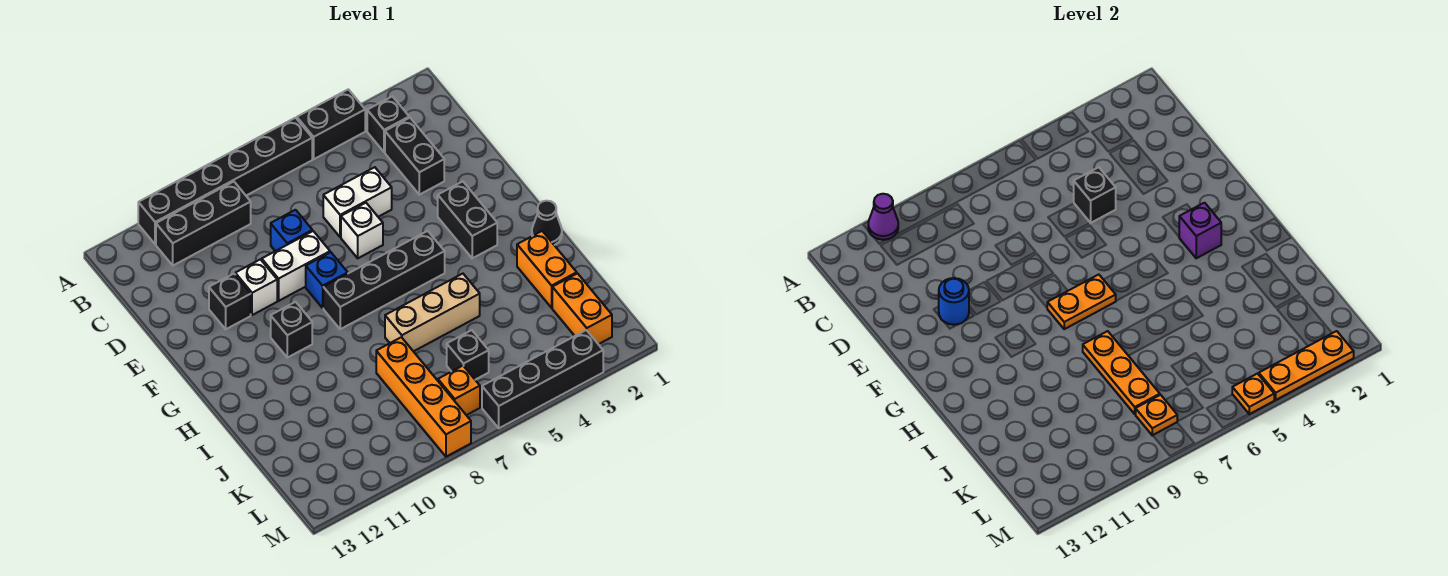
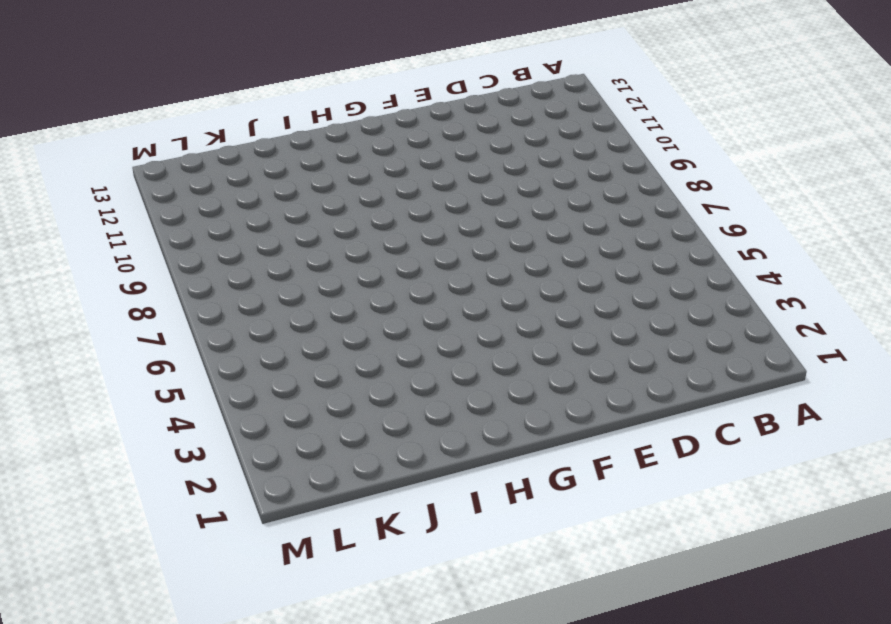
none -> black brick A4:A5 level 1
none -> black brick A6:A11 level 1
none -> black brick B3 level 1
none -> black brick B9:B11 level 1

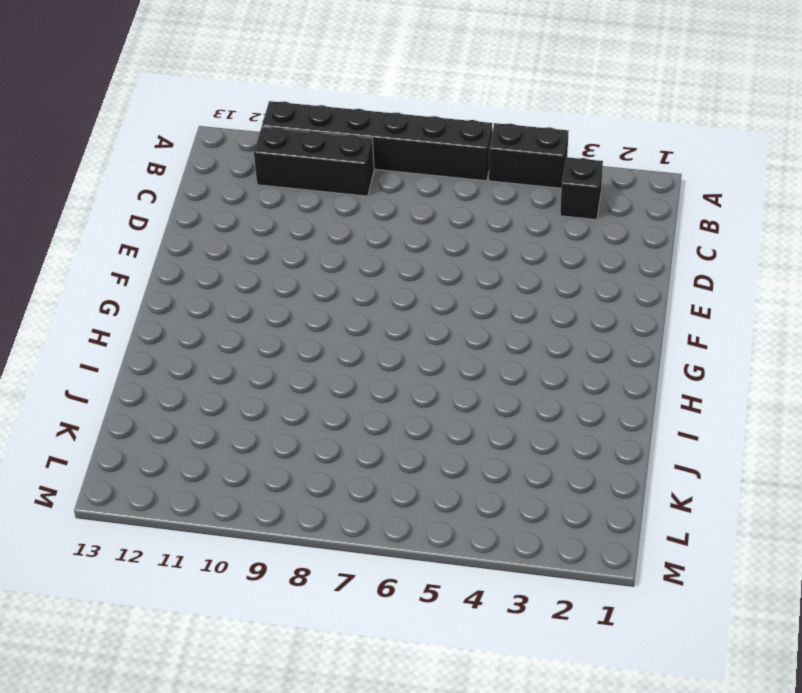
none -> black brick C3:D3 level 1
none -> white brick D5:D6 level 1
none -> blue brick D8 level 1
none -> white brick E6 level 1

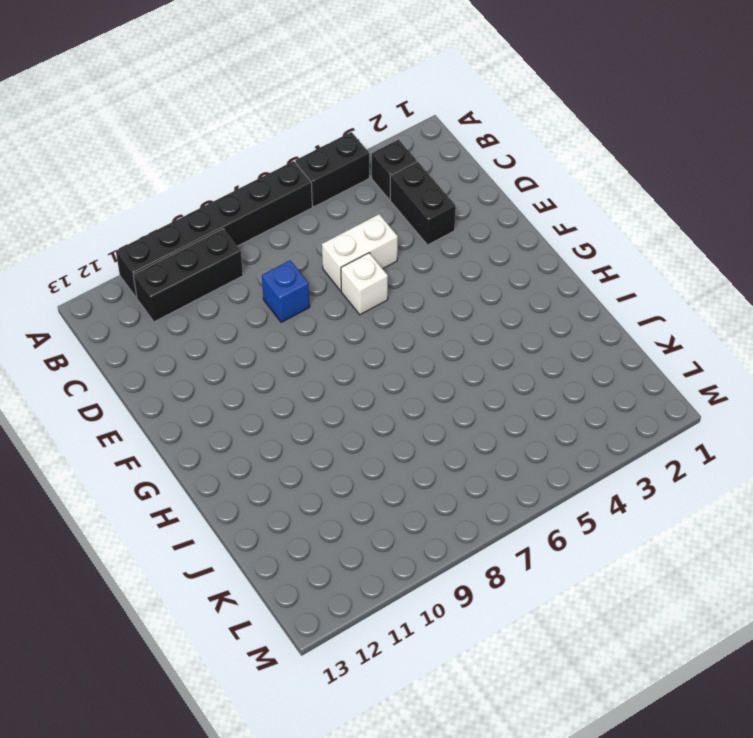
none -> white brick E8:E9 level 1
none -> white brick E10 level 1
none -> black brick E11 level 1
none -> black brick F3:G3 level 1

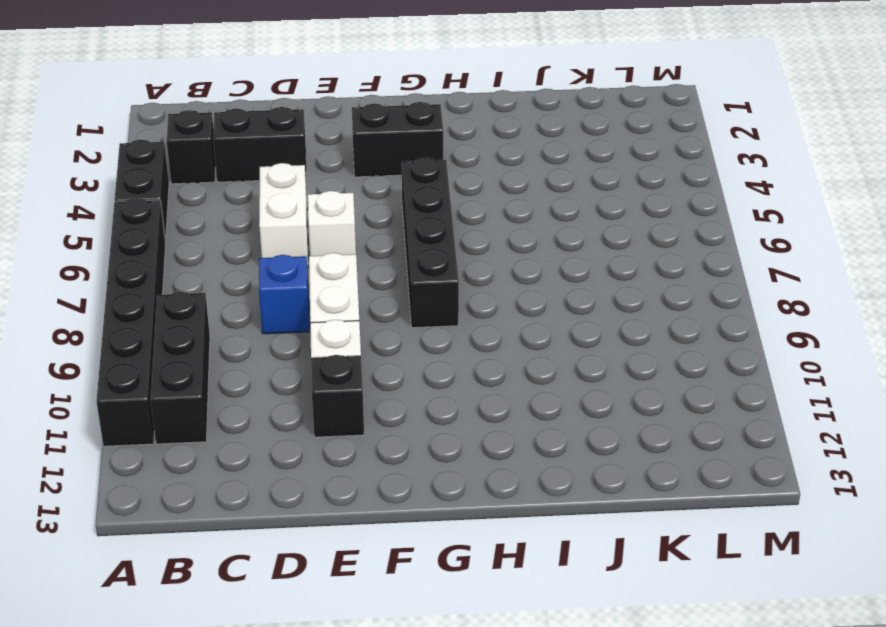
none -> blue brick F8 level 1
none -> black brick G10 level 1
none -> black cone H1 level 1
none -> orange brick I2:J2 level 1

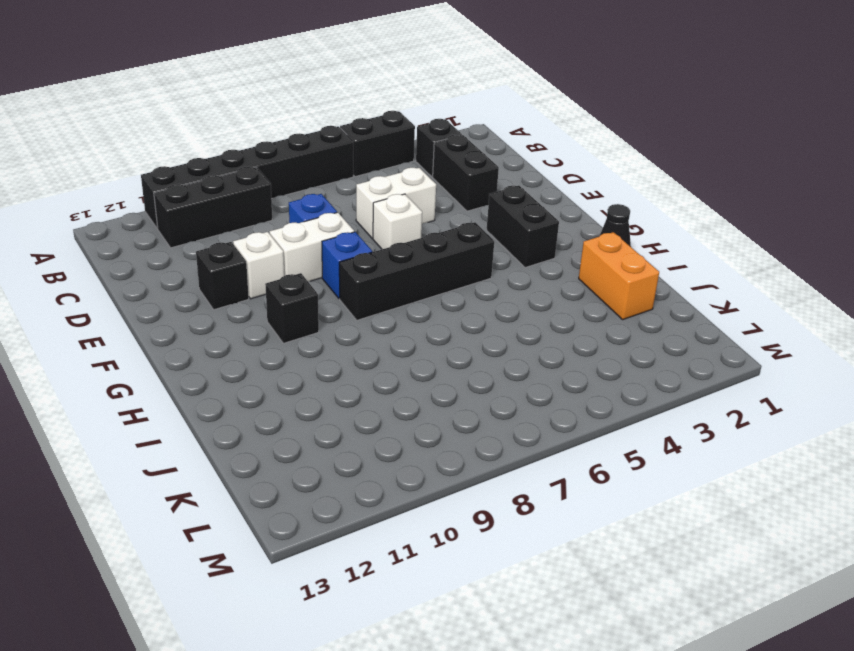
none -> tan brick I5:I7 level 1
none -> orange brick J8:M8 level 1
none -> orange brick K2:L2 level 1
none -> black brick K6 level 1

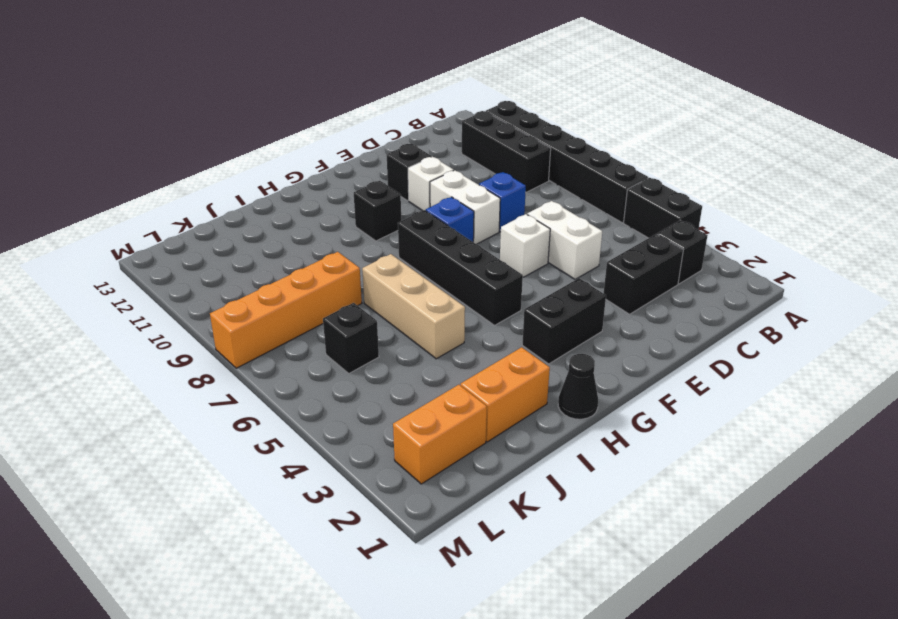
none -> orange brick L7 level 1
none -> black brick M3:M6 level 1
none -> purple cone A11 level 2
none -> black brick D5 level 2

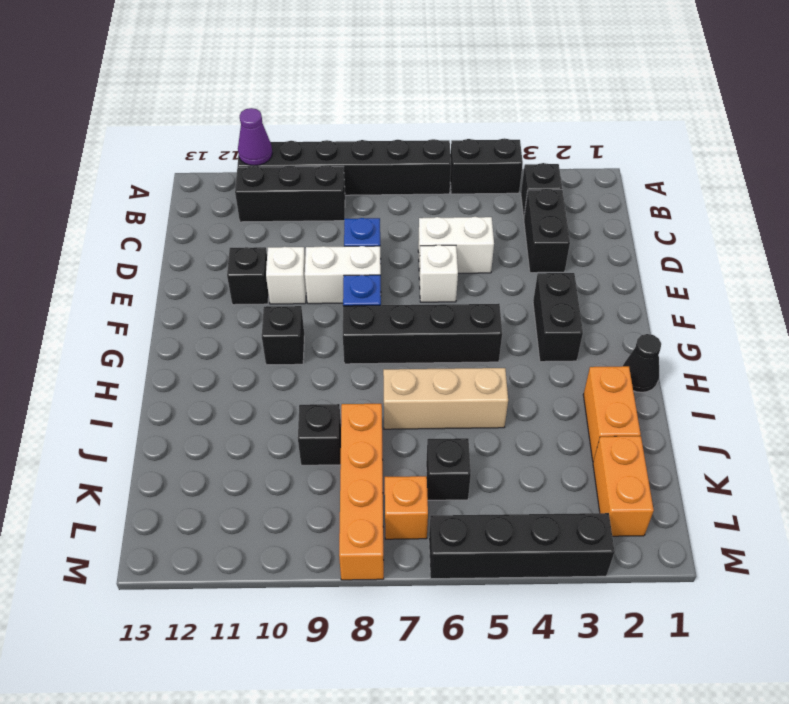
black brick J9 level 1 -> black brick D5 level 2
none -> blue round brick E11 level 2
none -> purple brick G3 level 2
none -> orange plate G7:G8 level 2
none -> orange plate I8:K8 level 2

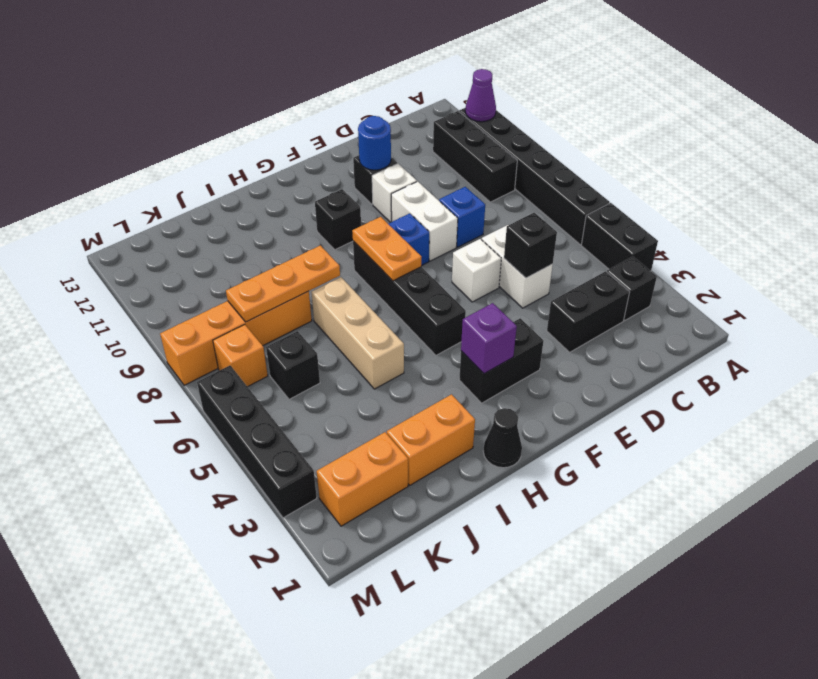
none -> orange plate L8 level 2
none -> orange plate M2:M4 level 2
none -> orange plate M5 level 2

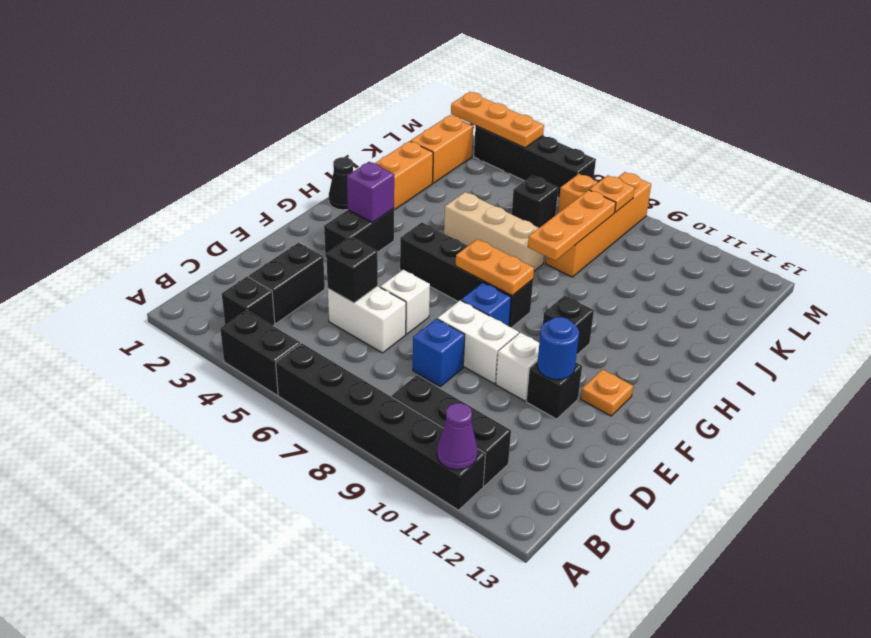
orange plate F12 level 1 -> orange plate M5 level 2

